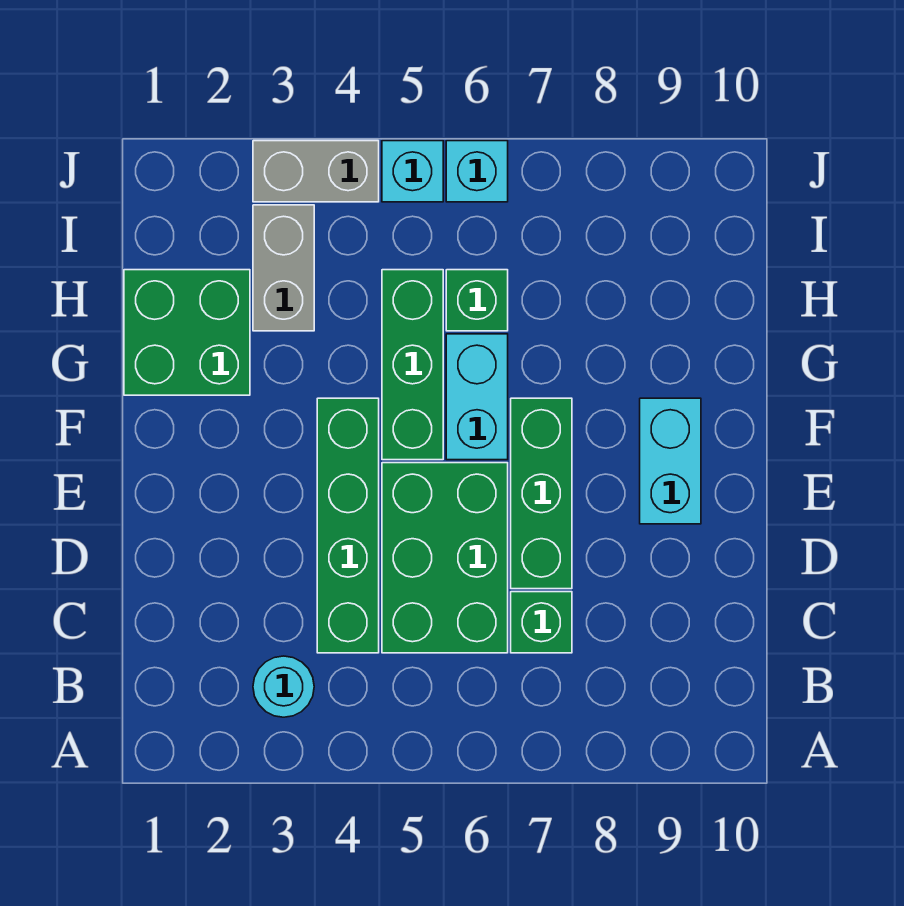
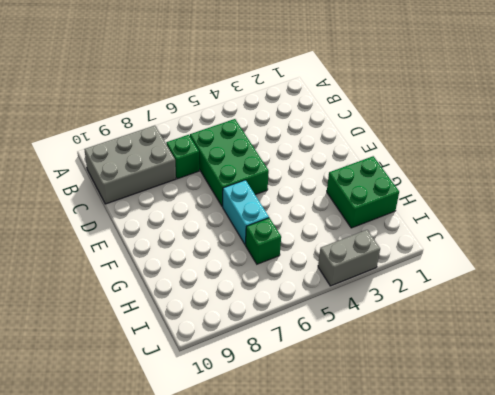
grey brick B8:C10 level 1 -> none
none -> cyan round brick B3 level 1
none -> green brick C4:F4 level 1
none -> green brick D7:F7 level 1

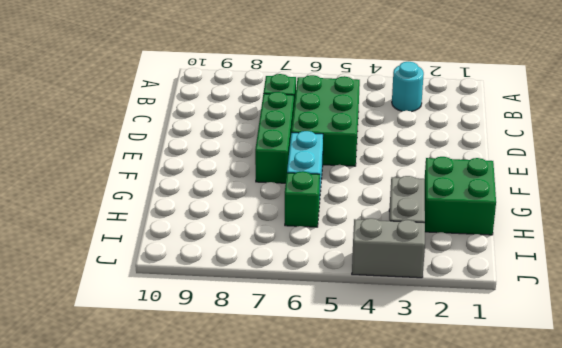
none -> green brick C4:F4 level 1
none -> cyan brick E9:F9 level 1
none -> green brick F5:H5 level 1

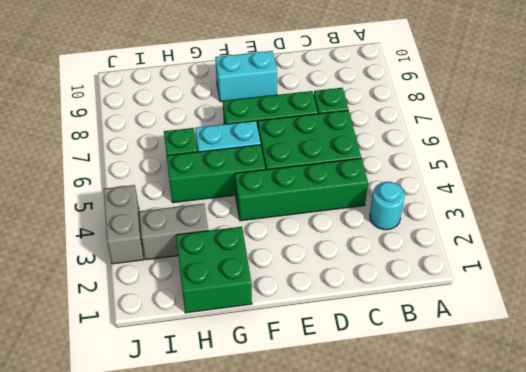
none -> cyan brick J5 level 1
none -> cyan brick J6 level 1

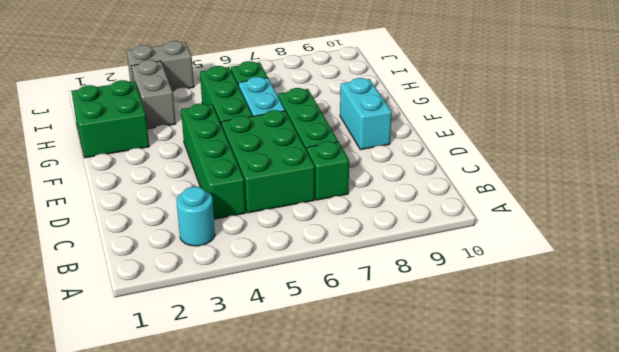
none -> cyan brick J5 level 1
none -> cyan brick J6 level 1

